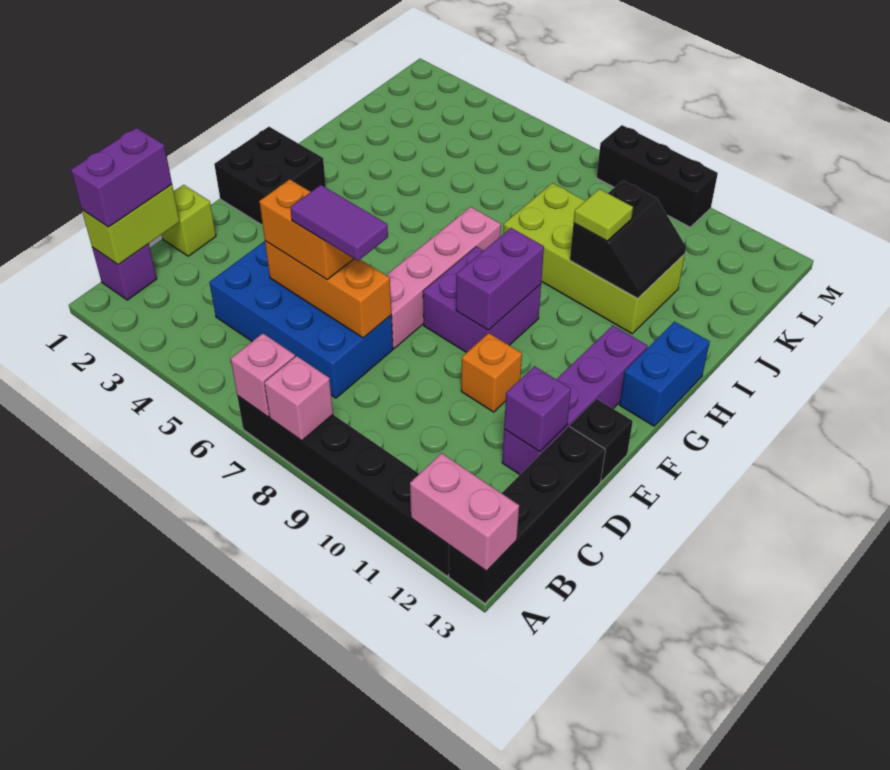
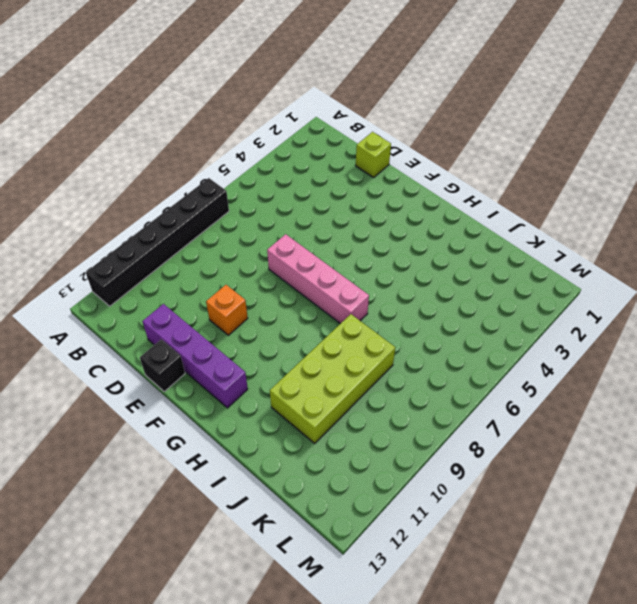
none -> black brick A13:D13 level 1
none -> purple brick B1 level 1
none -> blue brick C4:D7 level 1

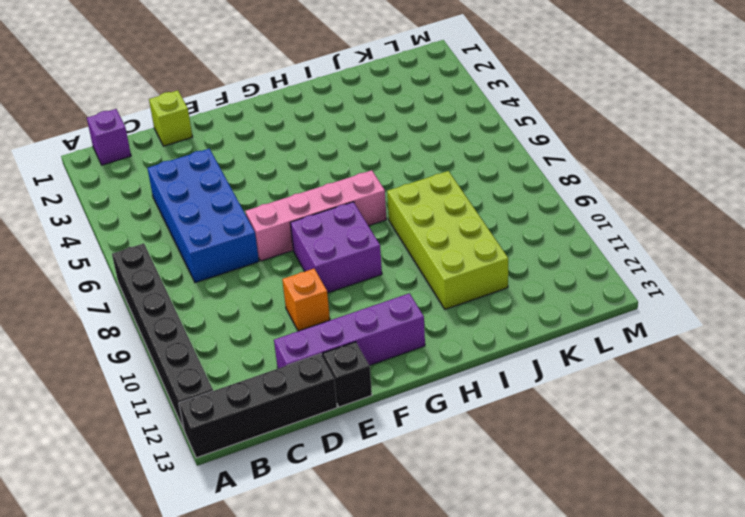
none -> black brick F1:G2 level 1
none -> blue brick G13:H13 level 1
none -> black brick M8:M10 level 1

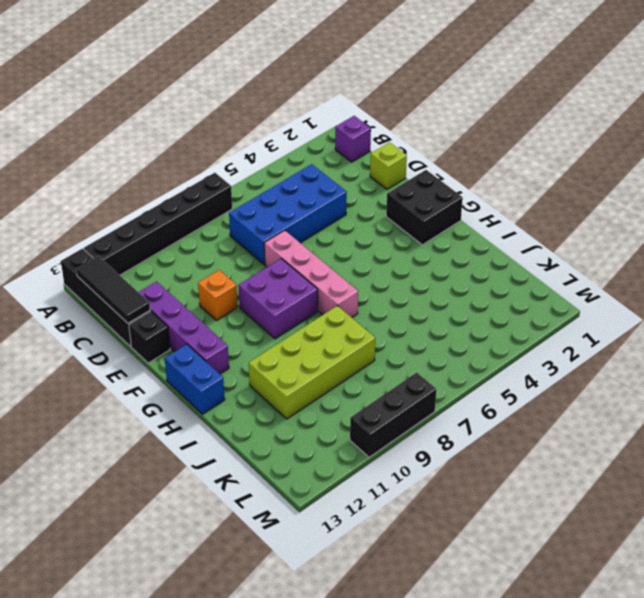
black tile B13:D13 level 2 -> none
none -> pink brick A7 level 2
none -> pink brick A8 level 2
none -> pink brick A12:A13 level 2

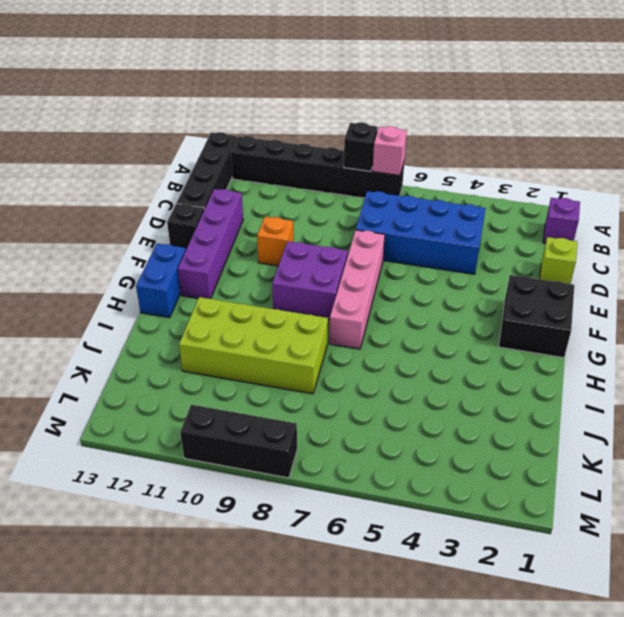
black brick A8 level 2 -> pink brick A8 level 2
none -> pink brick A12:A13 level 2
none -> lime brick B1:C1 level 2
none -> orange brick D5:D7 level 2

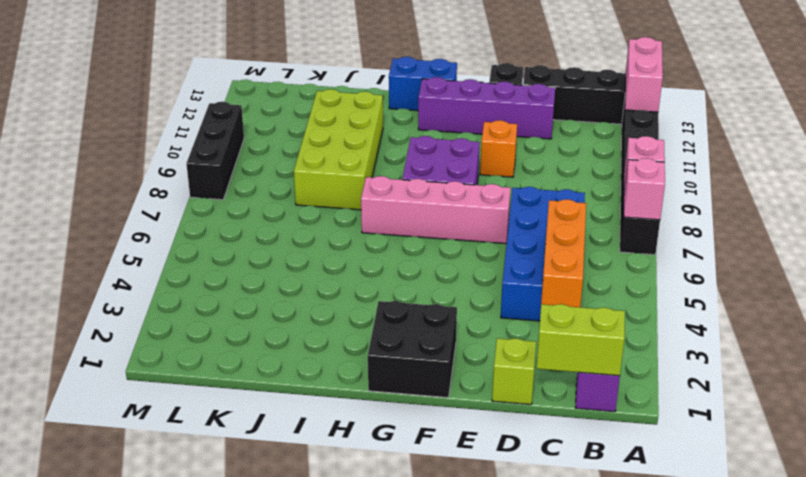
orange brick C3:C5 level 2 -> orange brick D5:D7 level 2
none -> purple brick D12 level 2
none -> purple brick F9:G9 level 2
none -> black slope I10:J11 level 2 top 10

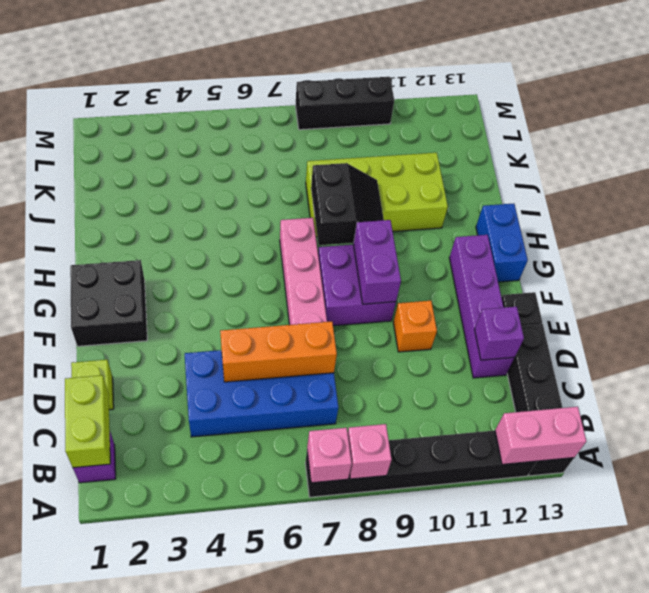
black slope H8:I9 level 2 top 8 -> black slope I10:J11 level 2 top 10
none -> purple brick B1:C1 level 3
none -> orange brick D5:D6 level 3
none -> lime tile I10 level 3

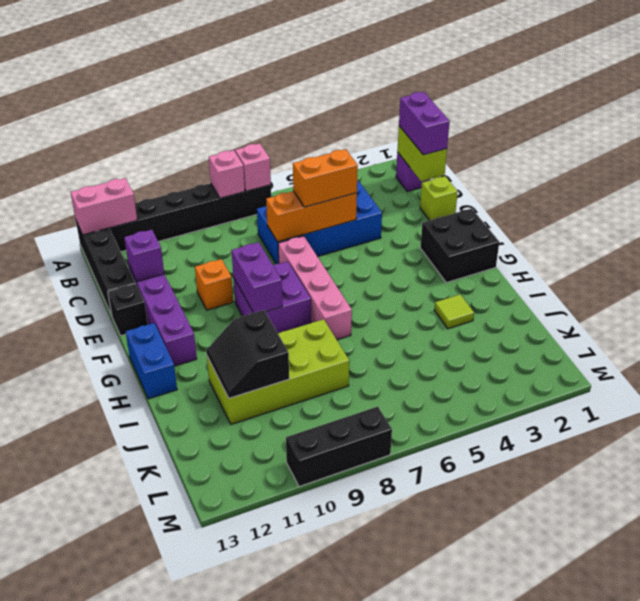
lime tile I3 level 1 -> lime tile I10 level 3
none -> purple tile D6:D7 level 4

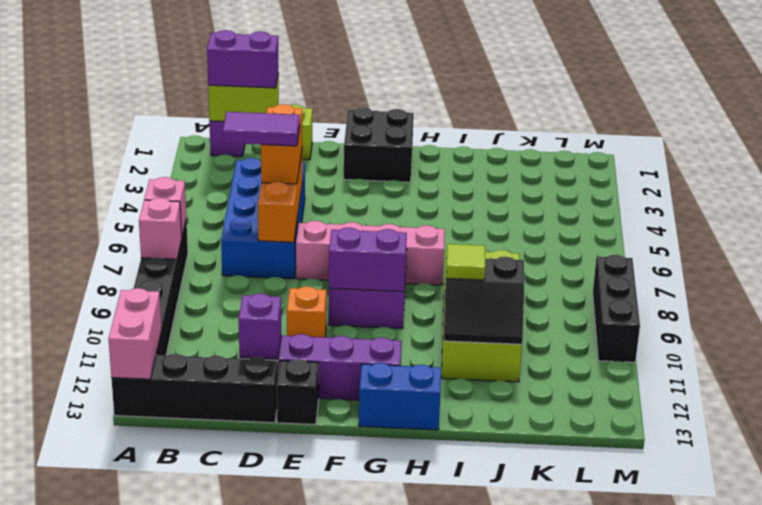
purple tile C6:D6 level 4 -> purple tile D6:D7 level 4

